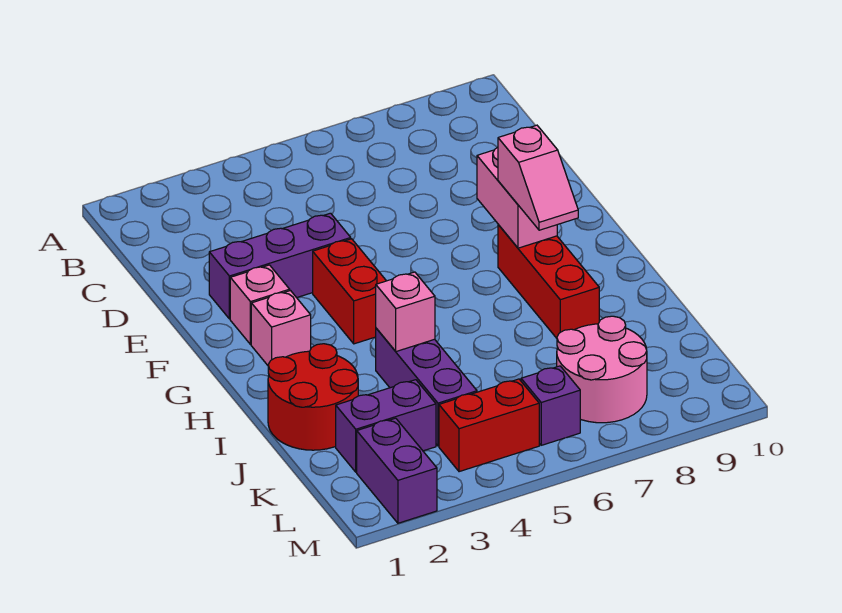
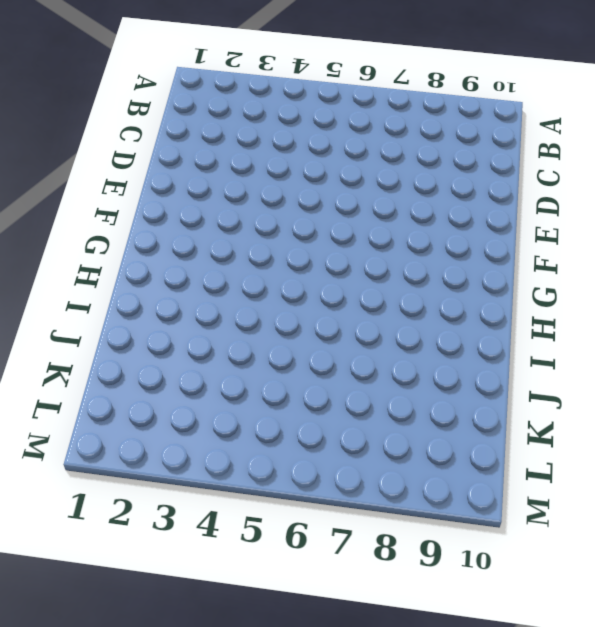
none -> purple brick E2:E4 level 1
none -> pink brick F2 level 1
none -> red brick F4:G4 level 1

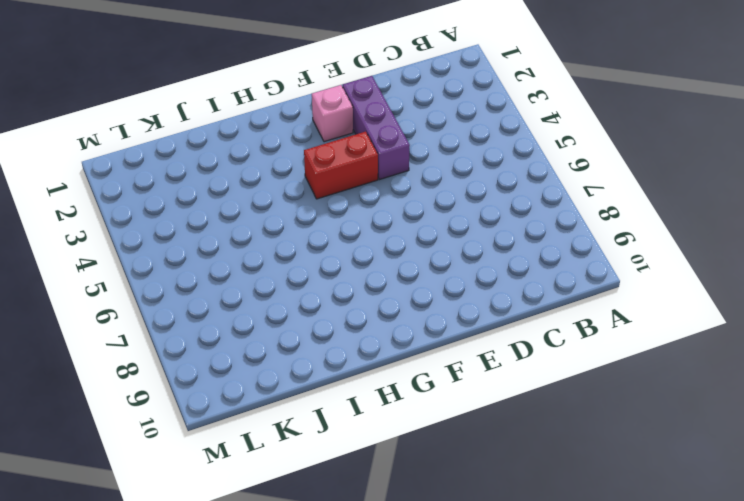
none -> pink brick G2 level 1
none -> red brick G8:I8 level 1
none -> red round brick I1:J2 level 1

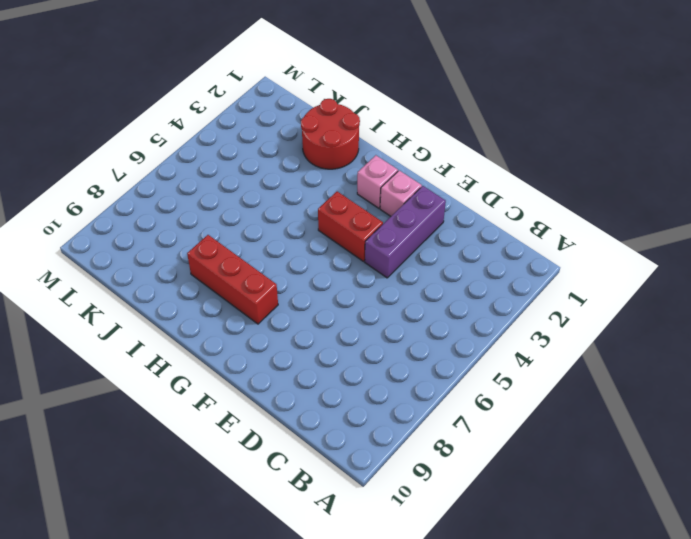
none -> purple brick I4:K4 level 1
none -> purple brick K2:K3 level 1
none -> pink round brick K7:L8 level 1

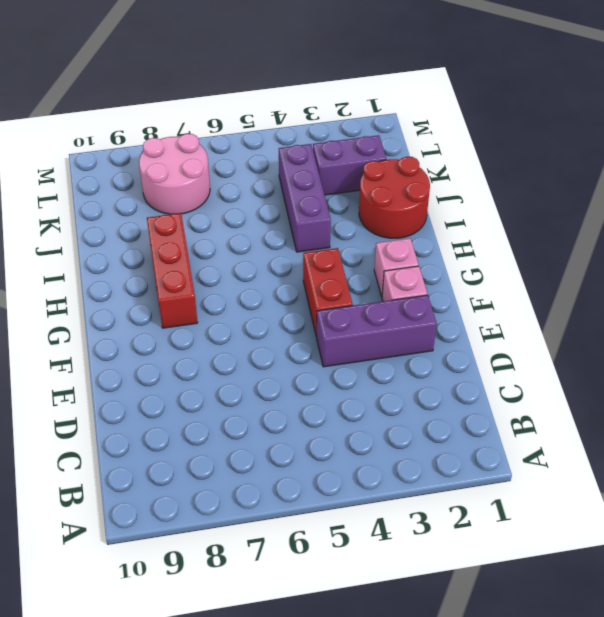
none -> purple brick L2:M2 level 1
none -> red brick L4:L5 level 1
none -> purple brick L6 level 1

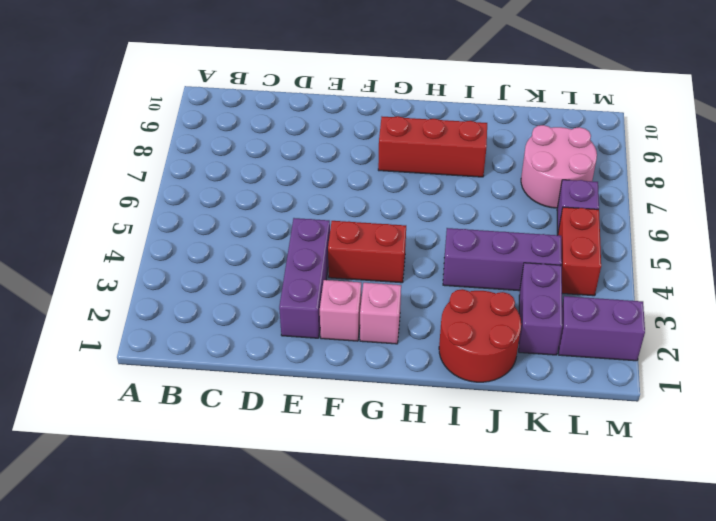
none -> pink brick F8:G8 level 2
none -> pink brick I4 level 2
none -> pink slope G8:H8 level 3 top G

